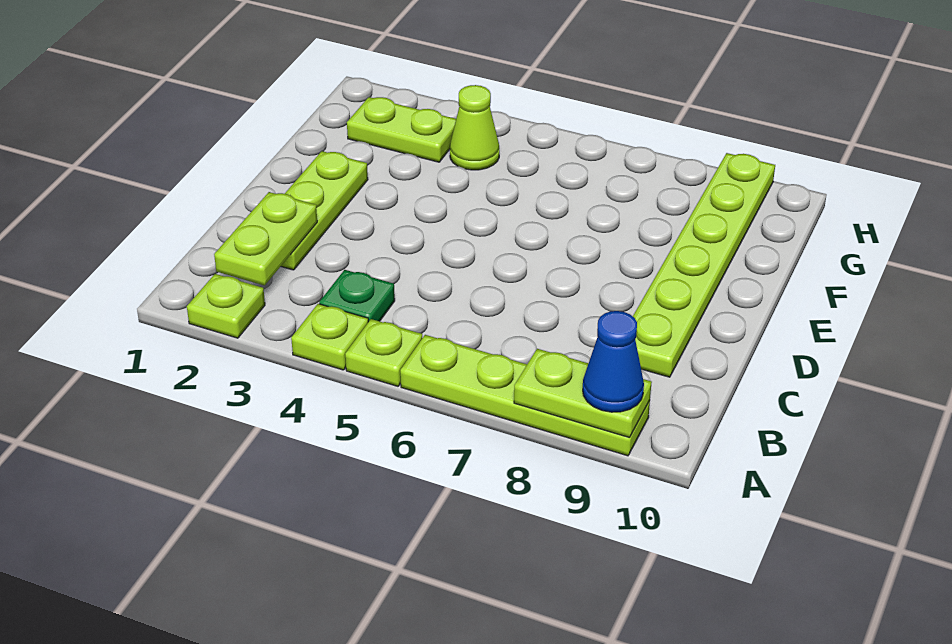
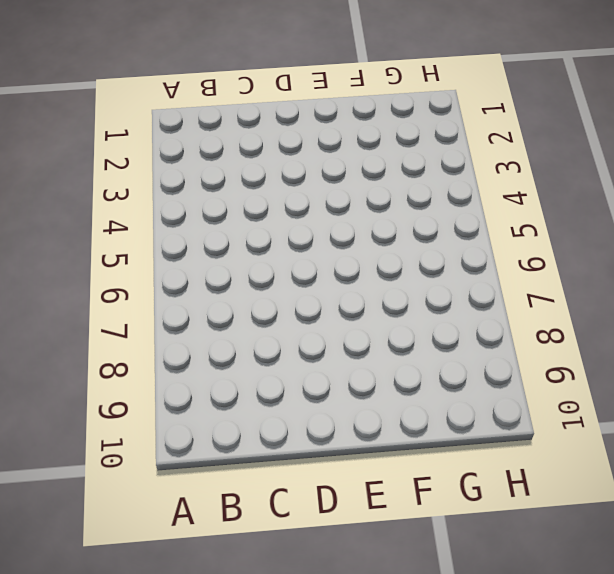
none -> lime plate A2 level 1
none -> lime plate A4 level 1
none -> lime plate A5 level 1

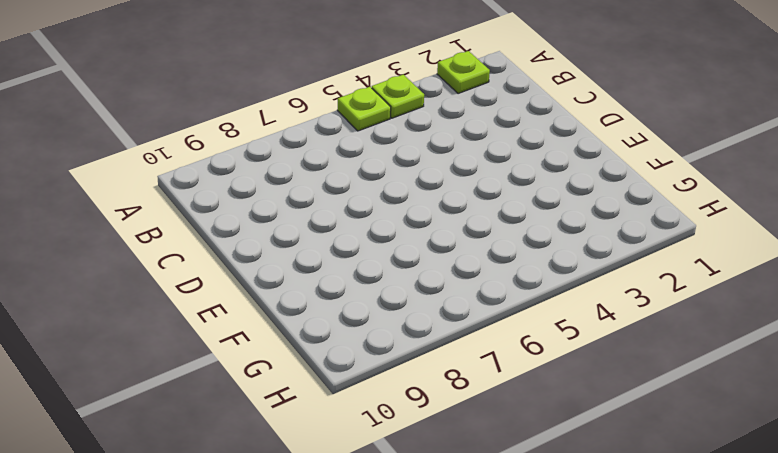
none -> lime plate A6:A9 level 1
none -> green plate B4 level 1
none -> lime plate C2:E2 level 1

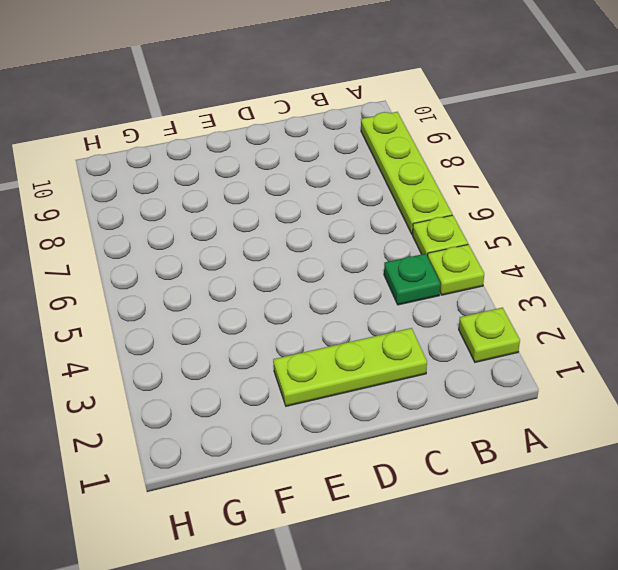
none -> lime plate C9:H9 level 1
none -> lime plate G2:G3 level 1
none -> lime cone G4 level 1

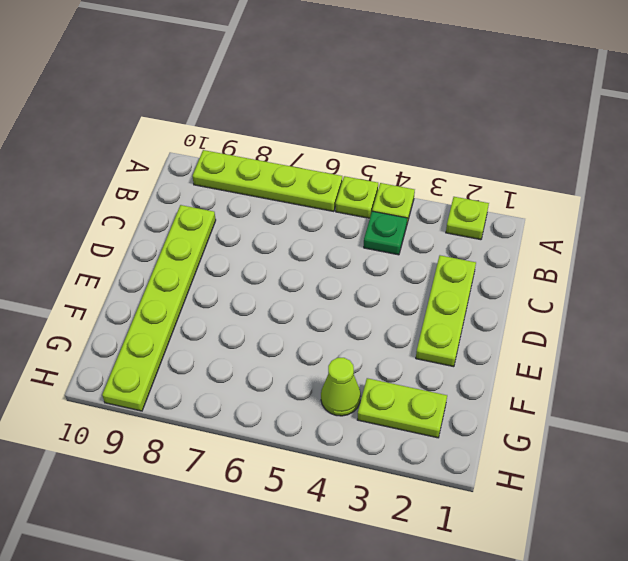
none -> lime plate A8:A9 level 2
none -> lime plate B2:C2 level 2
none -> blue cone A9 level 3

